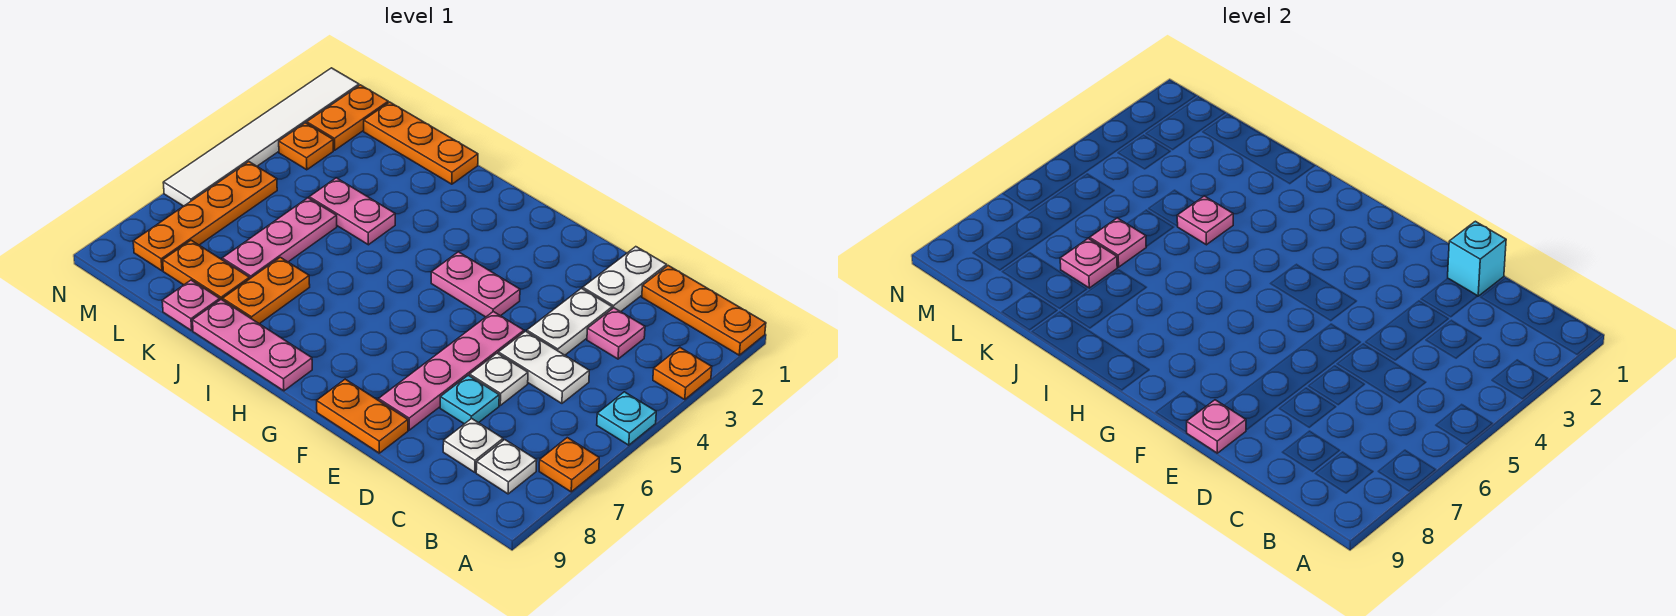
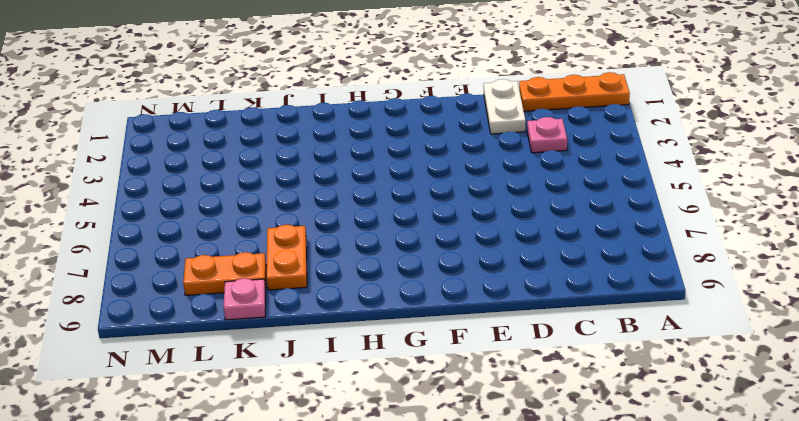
none -> orange plate A3 level 1
none -> cyan plate A5 level 1
none -> orange plate A7 level 1
none -> white plate B8 level 1

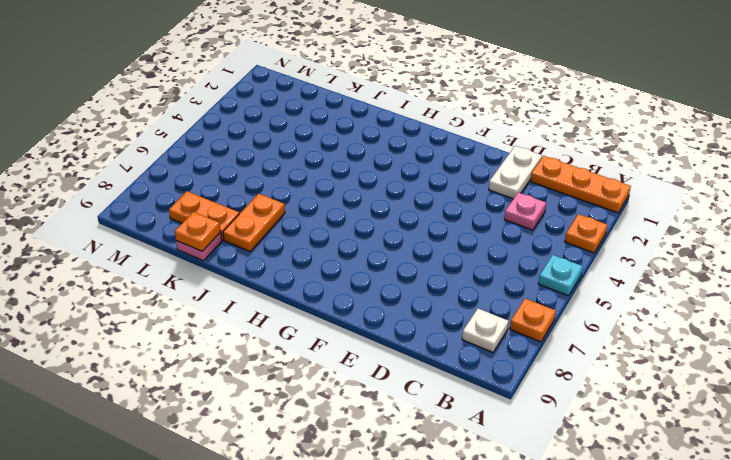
orange plate K9 level 2 -> orange plate M3 level 1
none -> white plate C5:D5 level 1
none -> white plate C8 level 1
none -> white plate D3:D4 level 1
none -> white plate D6 level 1

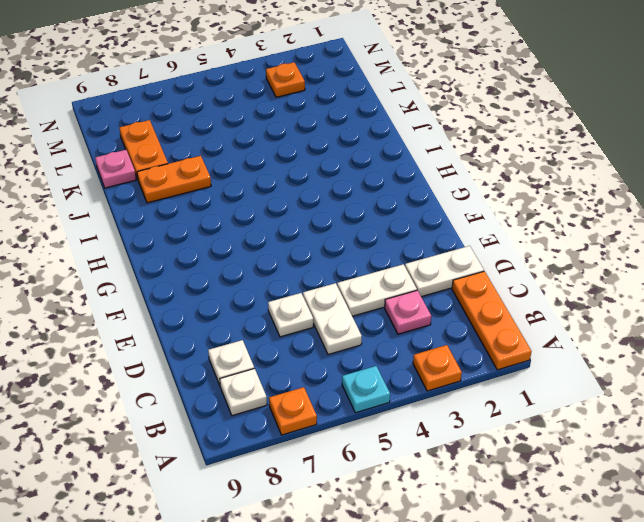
none -> cyan plate D7 level 1
none -> pink plate E5:E8 level 1
none -> orange plate E9:F9 level 1
none -> pink plate F4:G4 level 1

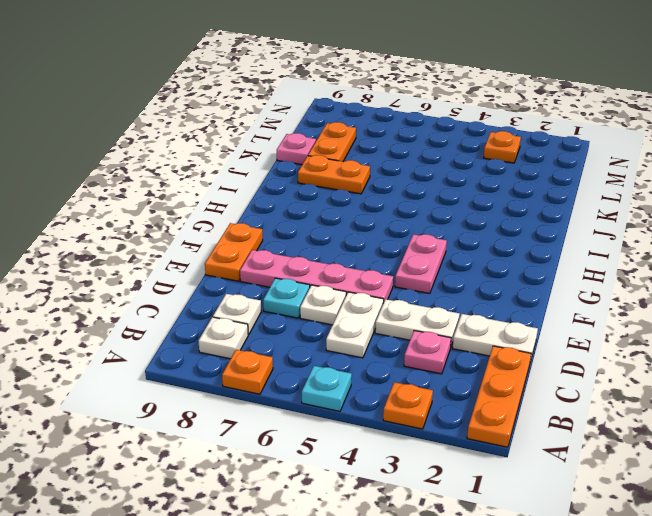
none -> pink plate H9:J9 level 1
none -> orange plate J1:L1 level 1
none -> pink plate J4:K4 level 1
none -> pink plate K5:K7 level 1

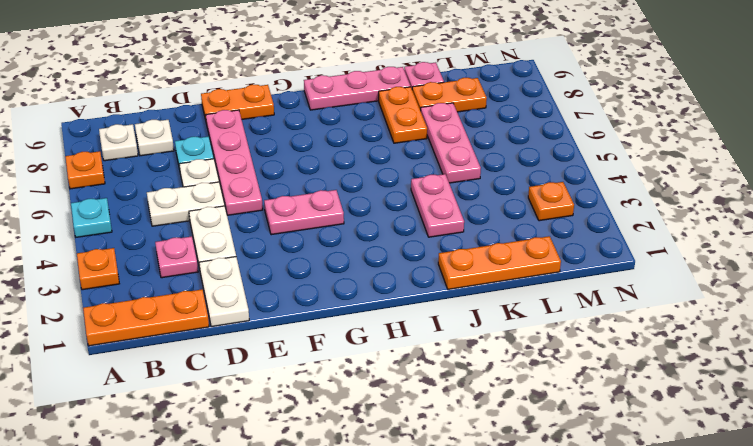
pink plate J3:J4 level 1 -> pink plate J4:K4 level 1
none -> orange plate M1:M2 level 1
none -> orange plate M5:M8 level 1
none -> white tile N1:N6 level 1
none -> cyan brick D1 level 2

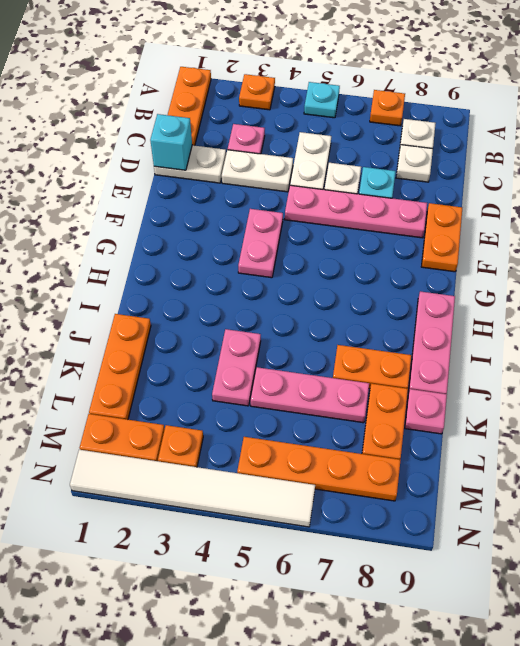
none -> pink plate E9 level 2
none -> pink plate J4 level 2
none -> pink plate K6 level 2
none -> pink plate K7 level 2

